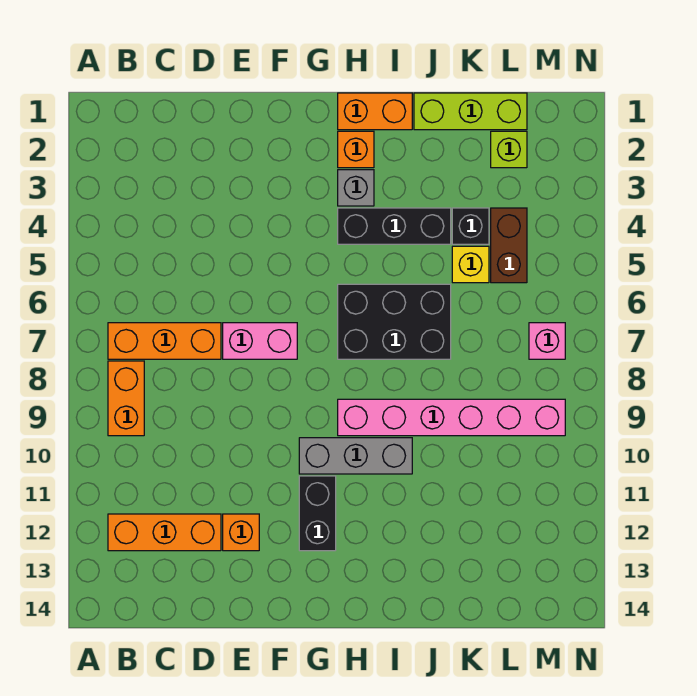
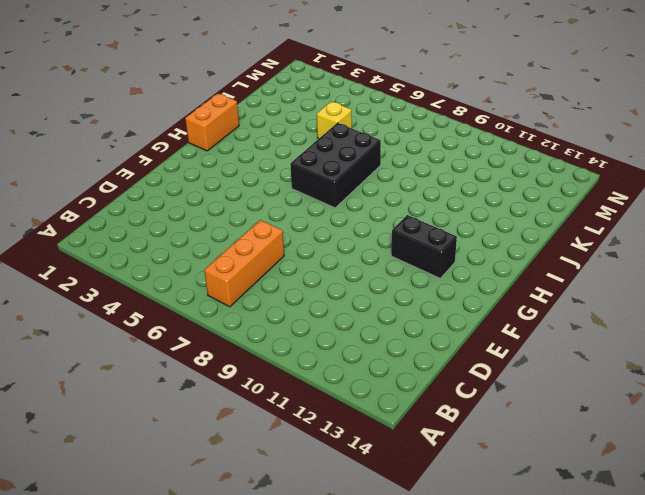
none -> orange brick B8:B9 level 1
none -> orange brick B12:D12 level 1
none -> pink brick E7:F7 level 1

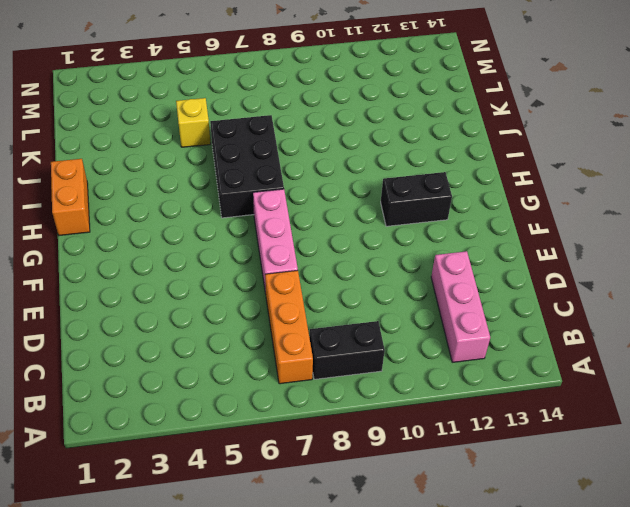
black brick B8:B9 level 1 -> orange brick B8:B9 level 1
pink brick B12:D12 level 1 -> orange brick B12:D12 level 1
pink brick E7:G7 level 1 -> pink brick E7:F7 level 1
none -> orange brick E12 level 1
none -> grey brick G10:I10 level 1
none -> orange brick H2 level 1

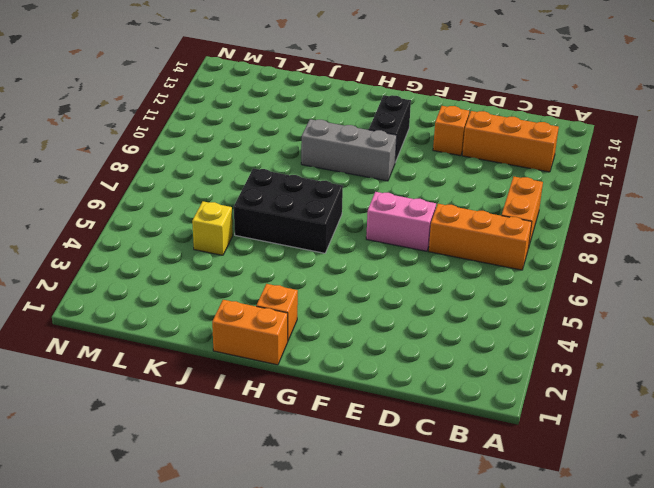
none -> grey brick H3 level 1
none -> black brick H4:J4 level 1
none -> pink brick H9:M9 level 1

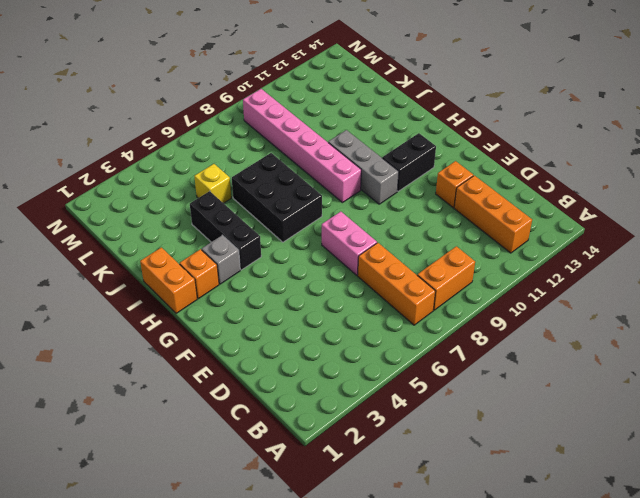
none -> lime brick J1:L1 level 1
none -> black brick K4 level 1
none -> lime brick L2 level 1

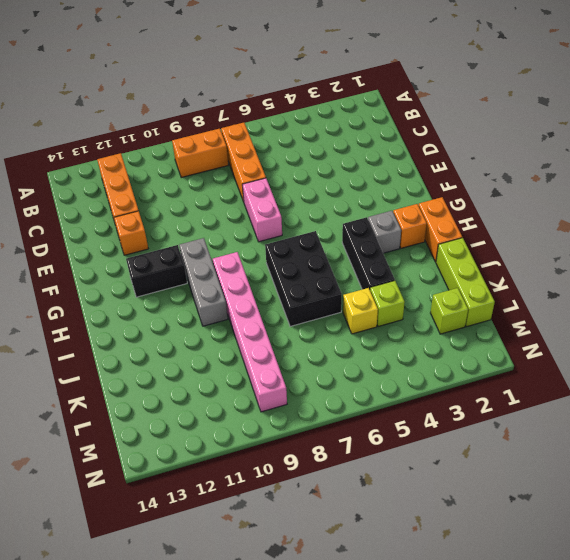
lime brick K4 level 1 -> black brick K4 level 1
none -> brown brick L4:L5 level 1
none -> pink brick M7 level 1

